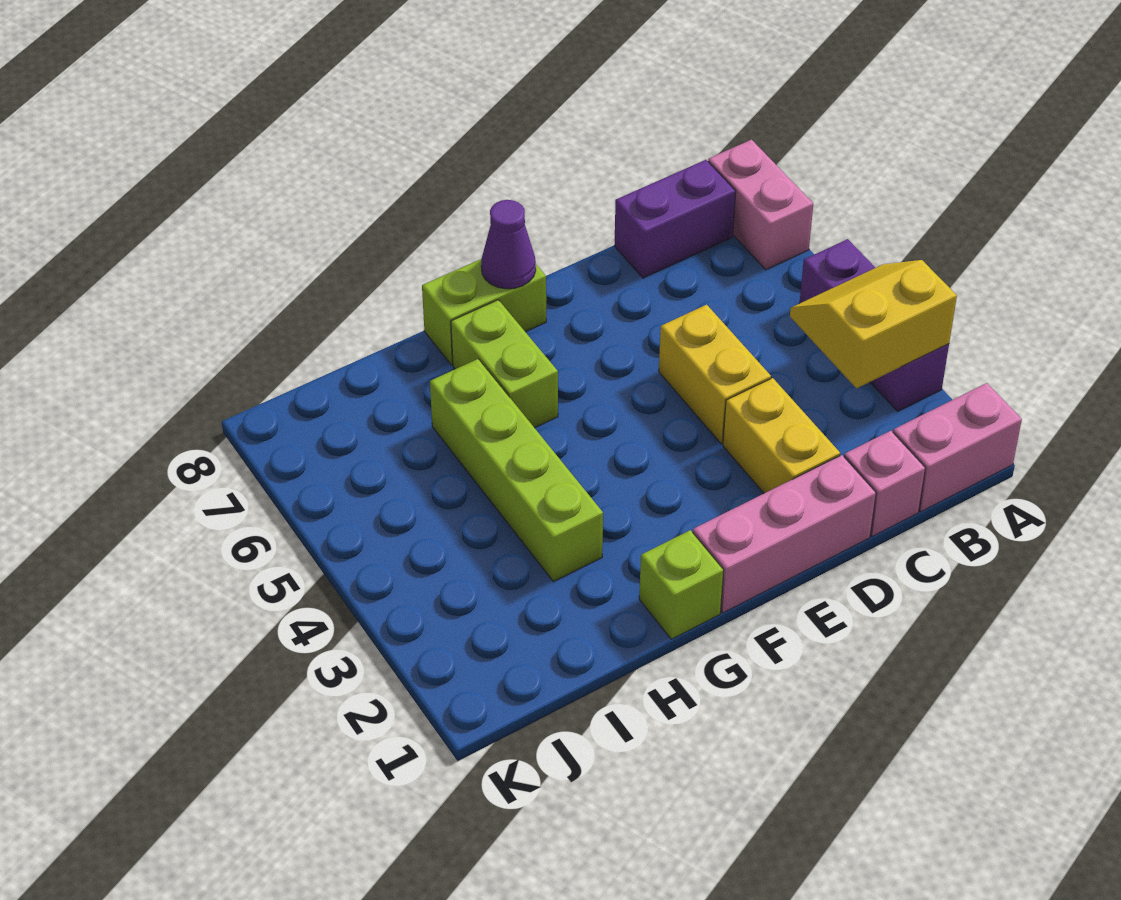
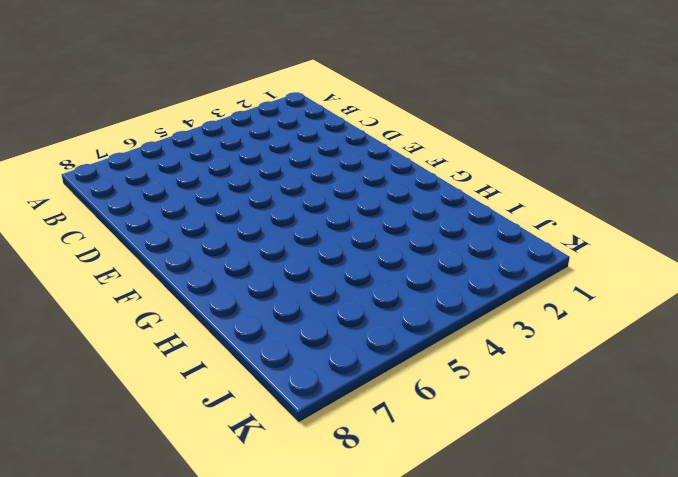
none -> pink brick A1:B1 level 1
none -> purple brick A3:A5 level 1
none -> pink brick A7:A8 level 1

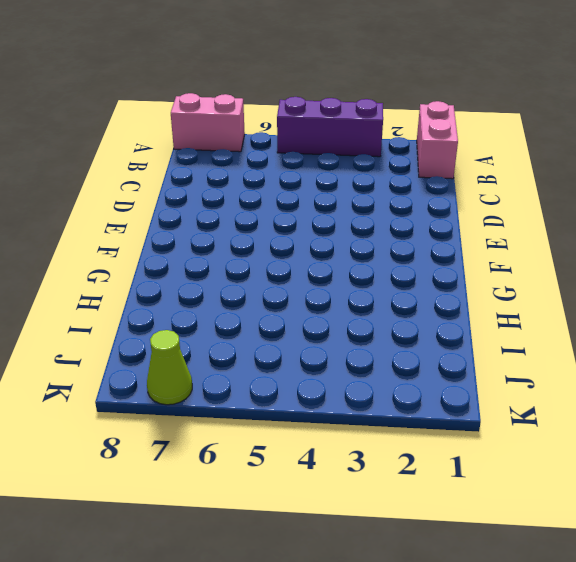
lime cone K7 level 1 -> none
none -> purple brick B8:C8 level 1
none -> pink brick C1 level 1
none -> pink brick D1:F1 level 1

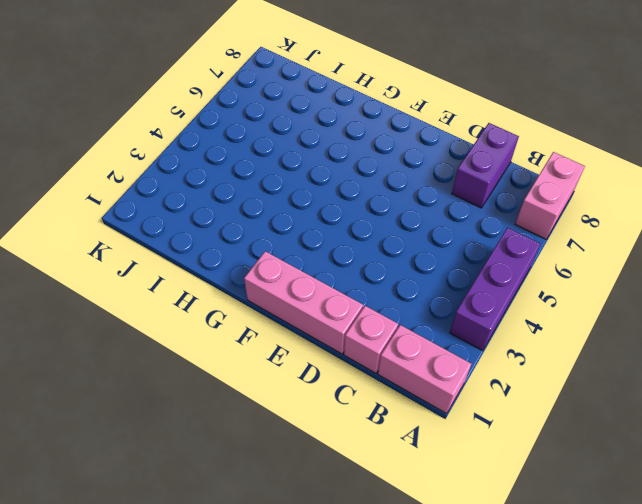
purple brick C7:C8 level 1 -> purple brick B8:C8 level 1
none -> yellow brick D2:D3 level 1
none -> yellow brick D4:D5 level 1
none -> lime brick F8:G8 level 1

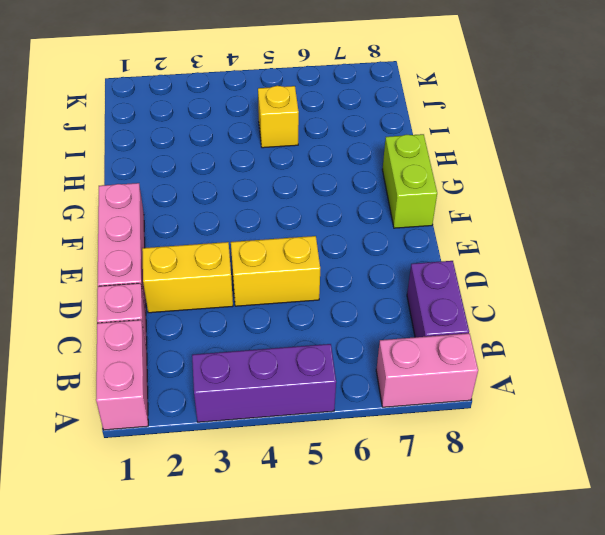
yellow brick I5 level 1 -> none
none -> lime brick G1 level 1
none -> lime brick G6:G7 level 1
none -> lime brick H3:H6 level 1

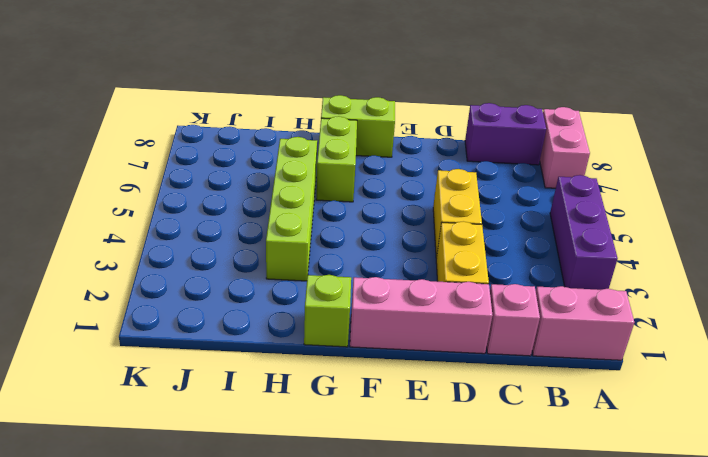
none -> yellow slope A3:B4 level 2 top 3
none -> purple cone F8 level 2

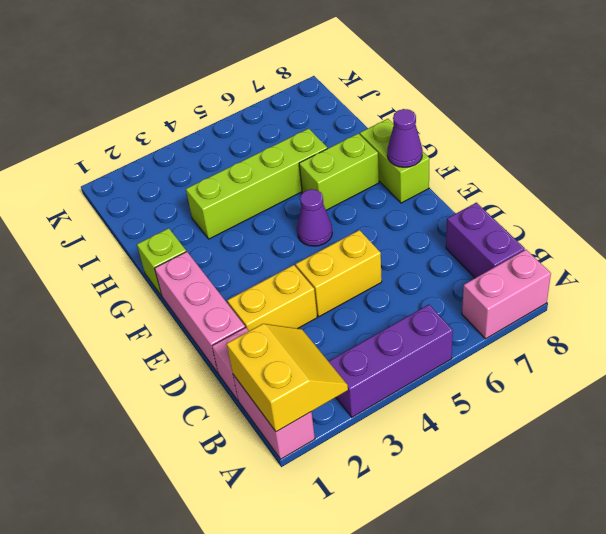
yellow slope A1:B2 level 2 top 1 -> yellow slope A3:B4 level 2 top 3
purple cone F5 level 1 -> none

